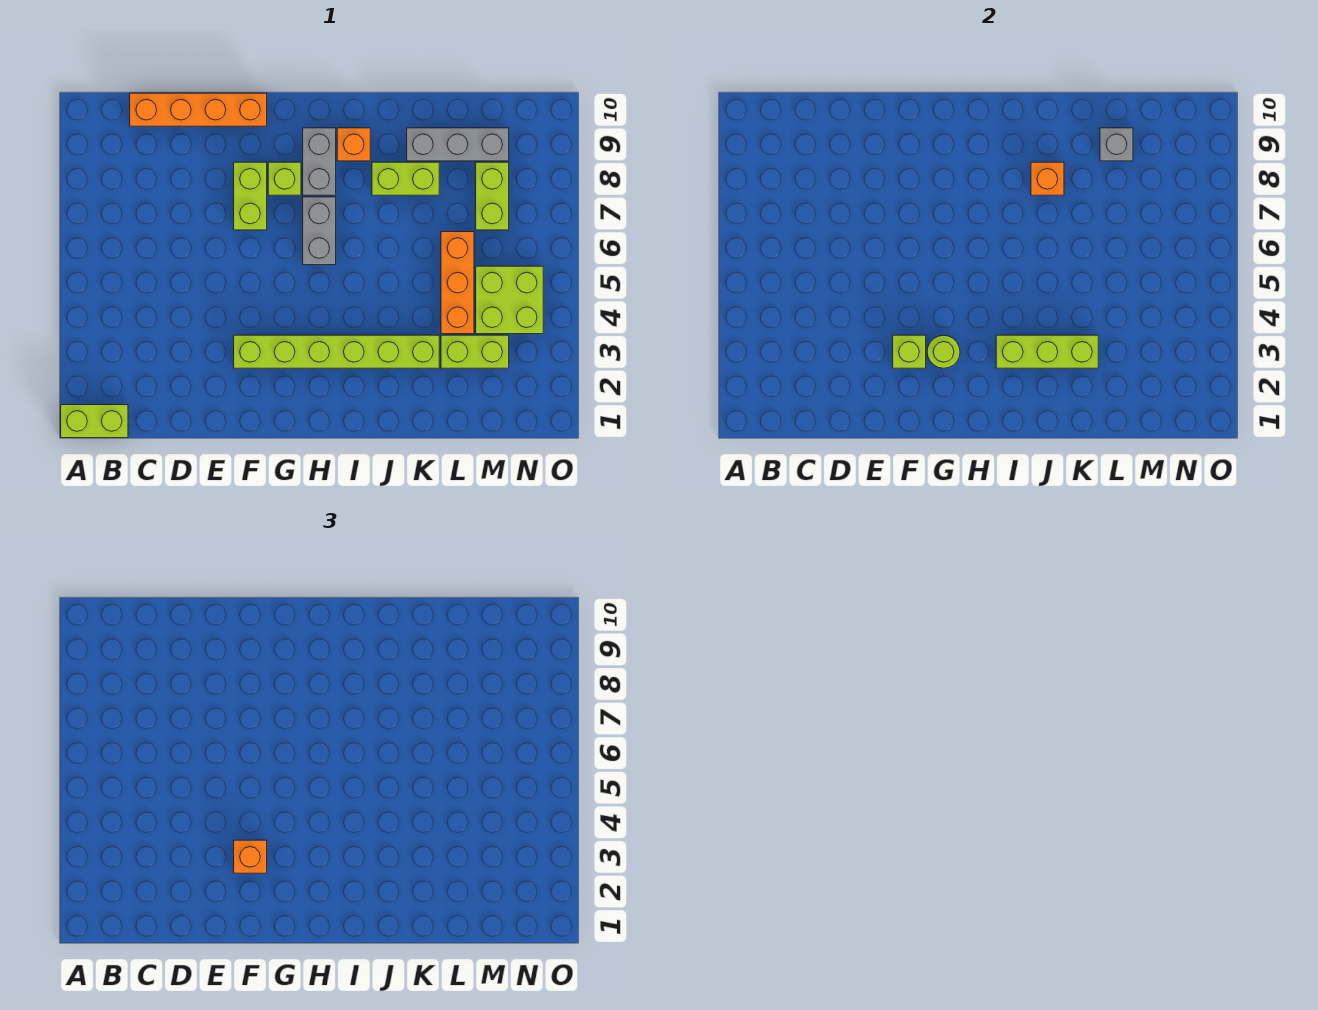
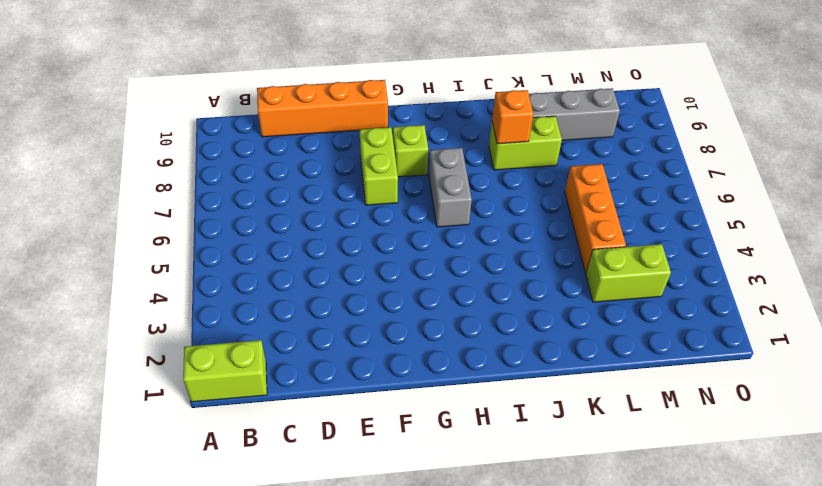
none -> lime brick F3:K3 level 1
none -> grey brick H8:H9 level 1
none -> orange brick I9 level 1

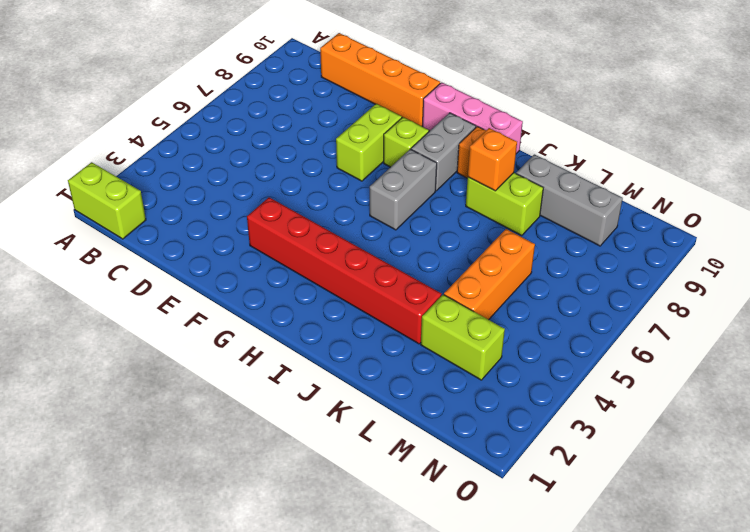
red brick F3:K3 level 1 -> lime brick F3:K3 level 1
pink brick G10:I10 level 1 -> none
none -> lime brick M4:N5 level 1
none -> lime brick M7:M8 level 1
none -> lime brick F3 level 2

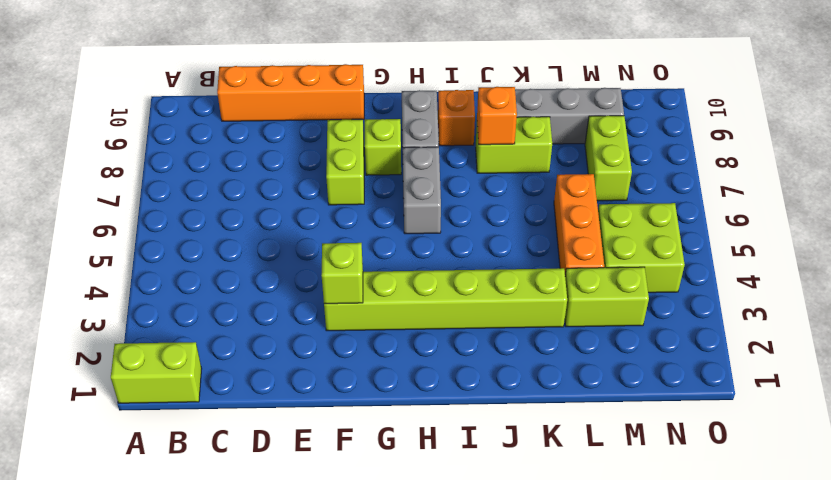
none -> lime round brick G3 level 2
none -> lime brick I3:K3 level 2
none -> grey brick L9 level 2

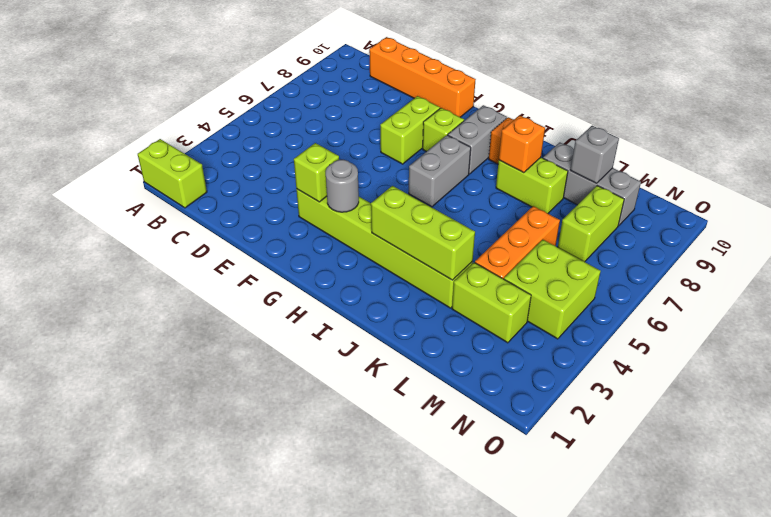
grey round brick G3 level 2 -> lime round brick G3 level 2
none -> orange brick F3 level 3

